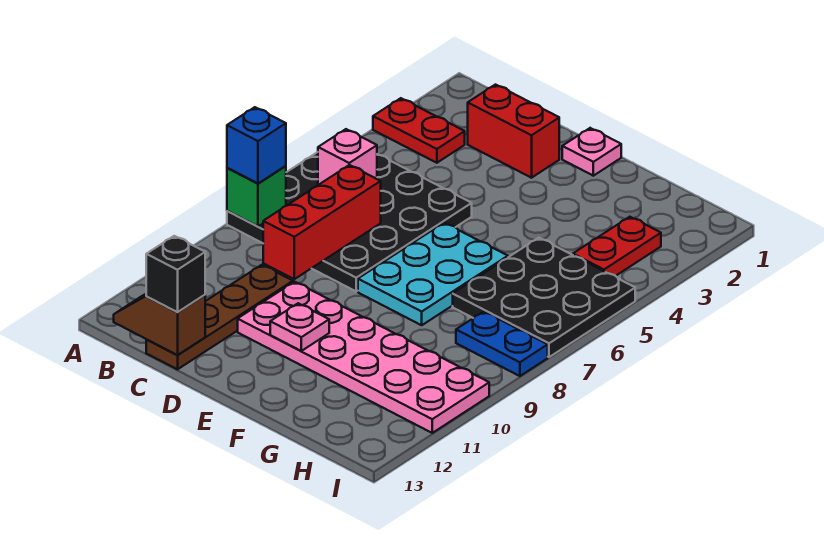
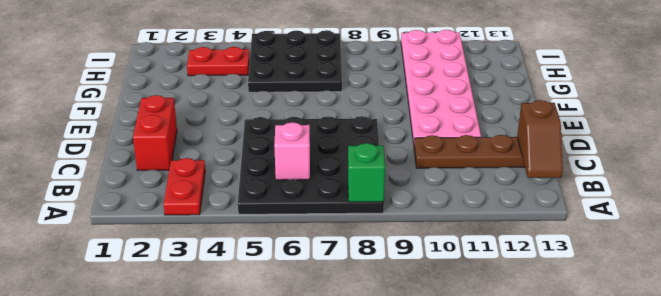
none -> pink plate E1 level 1
none -> cyan plate E6:F8 level 1
none -> blue plate H8:I8 level 1

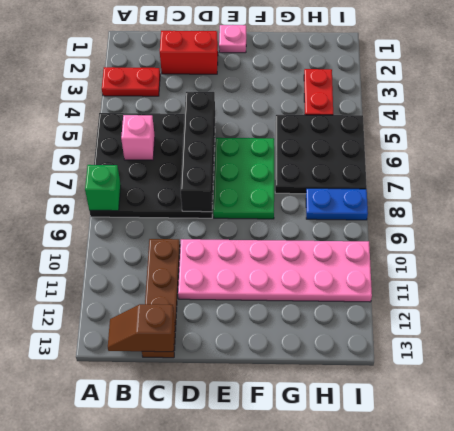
black brick D5:D8 level 2 -> none
green plate E6:F8 level 1 -> cyan plate E6:F8 level 1
none -> red brick C7:C9 level 2
none -> pink plate E11 level 2
none -> blue brick A8 level 3

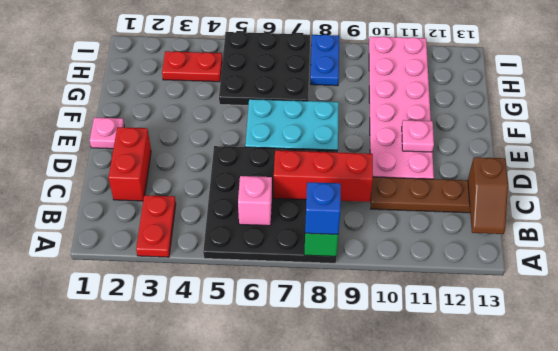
none -> black brick C13 level 3

